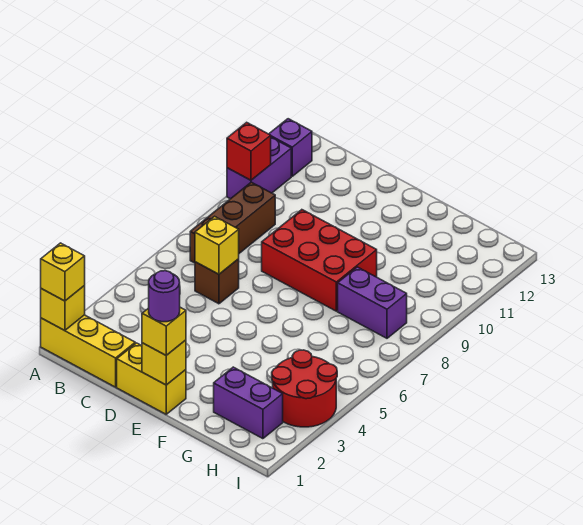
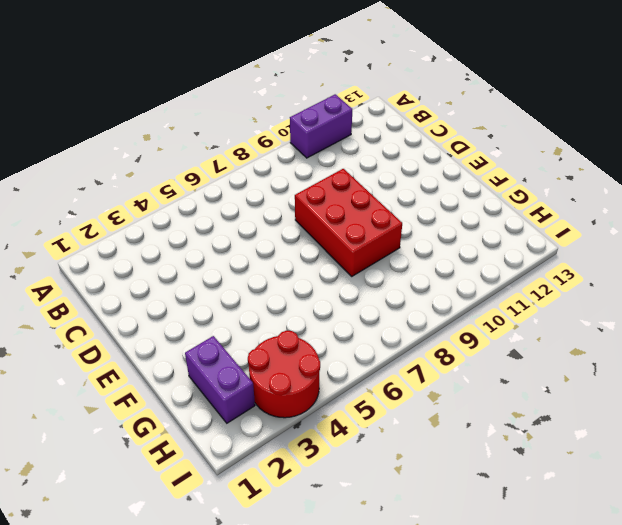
none -> yellow brick A1:C1 level 1
none -> purple brick A12 level 1
none -> brown brick B7:B9 level 1

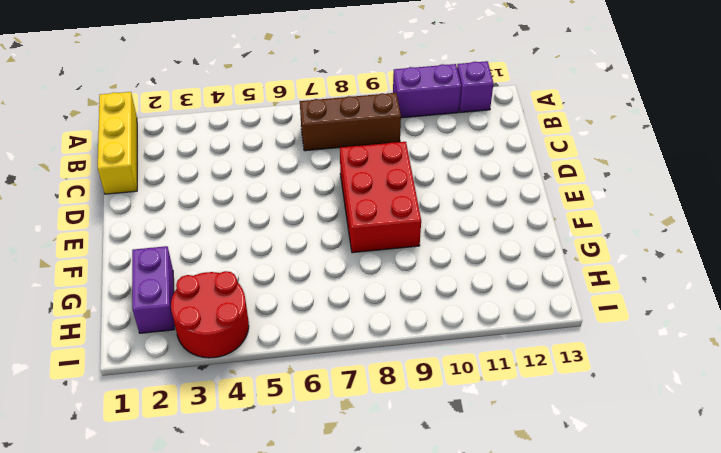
none -> brown brick C6 level 1
none -> yellow brick D1:E1 level 1
none -> purple brick G8:H8 level 1

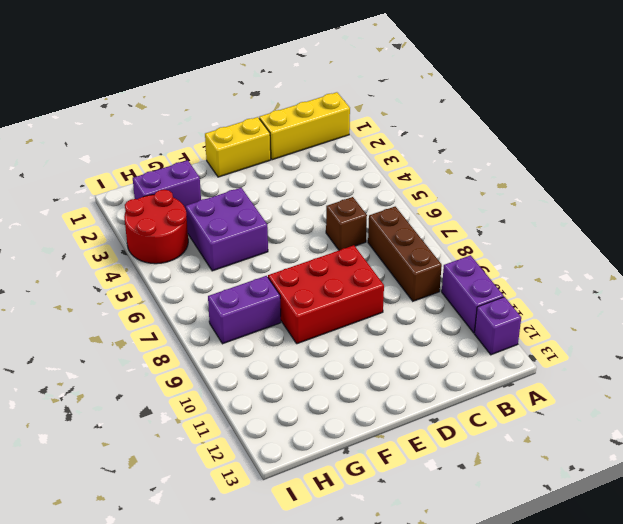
purple brick F4:G5 level 1 -> none
none -> yellow brick A1 level 2
none -> red brick A10 level 2
none -> yellow brick C6 level 2

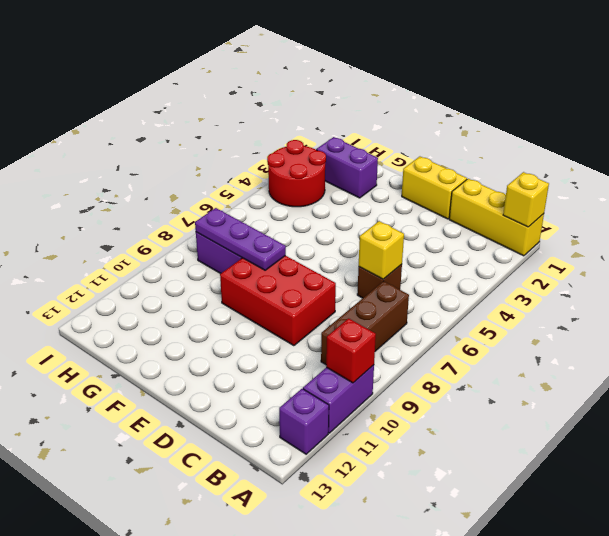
purple plate F8:H8 level 2 -> none
none -> yellow brick E1 level 2
none -> yellow brick A1 level 3
none -> yellow brick E1 level 3

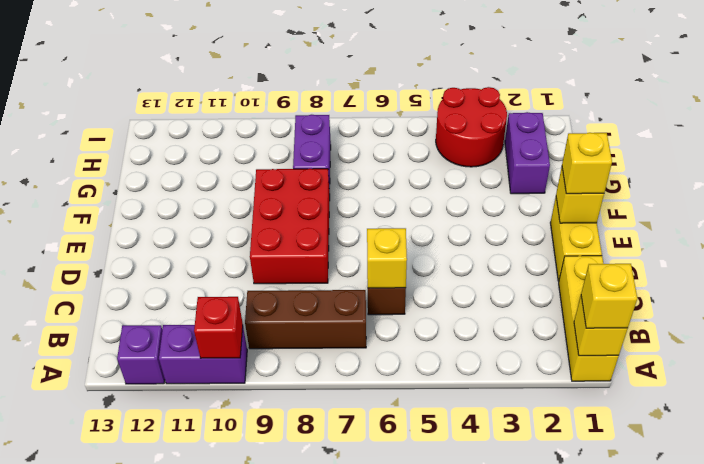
none -> purple round brick E1 level 4

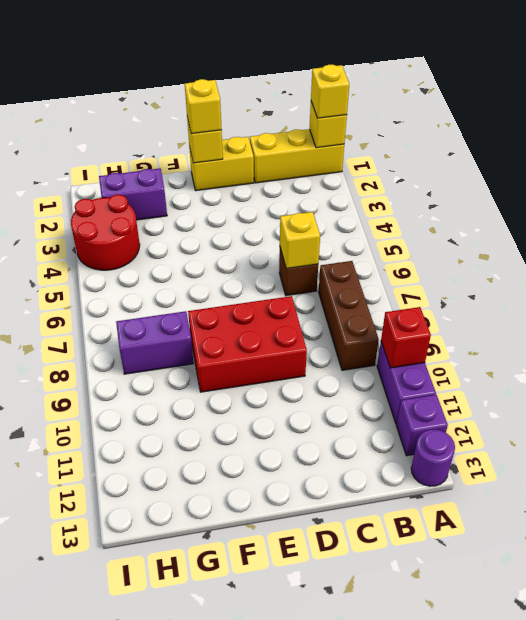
purple round brick A13 level 1 -> purple round brick E1 level 4

